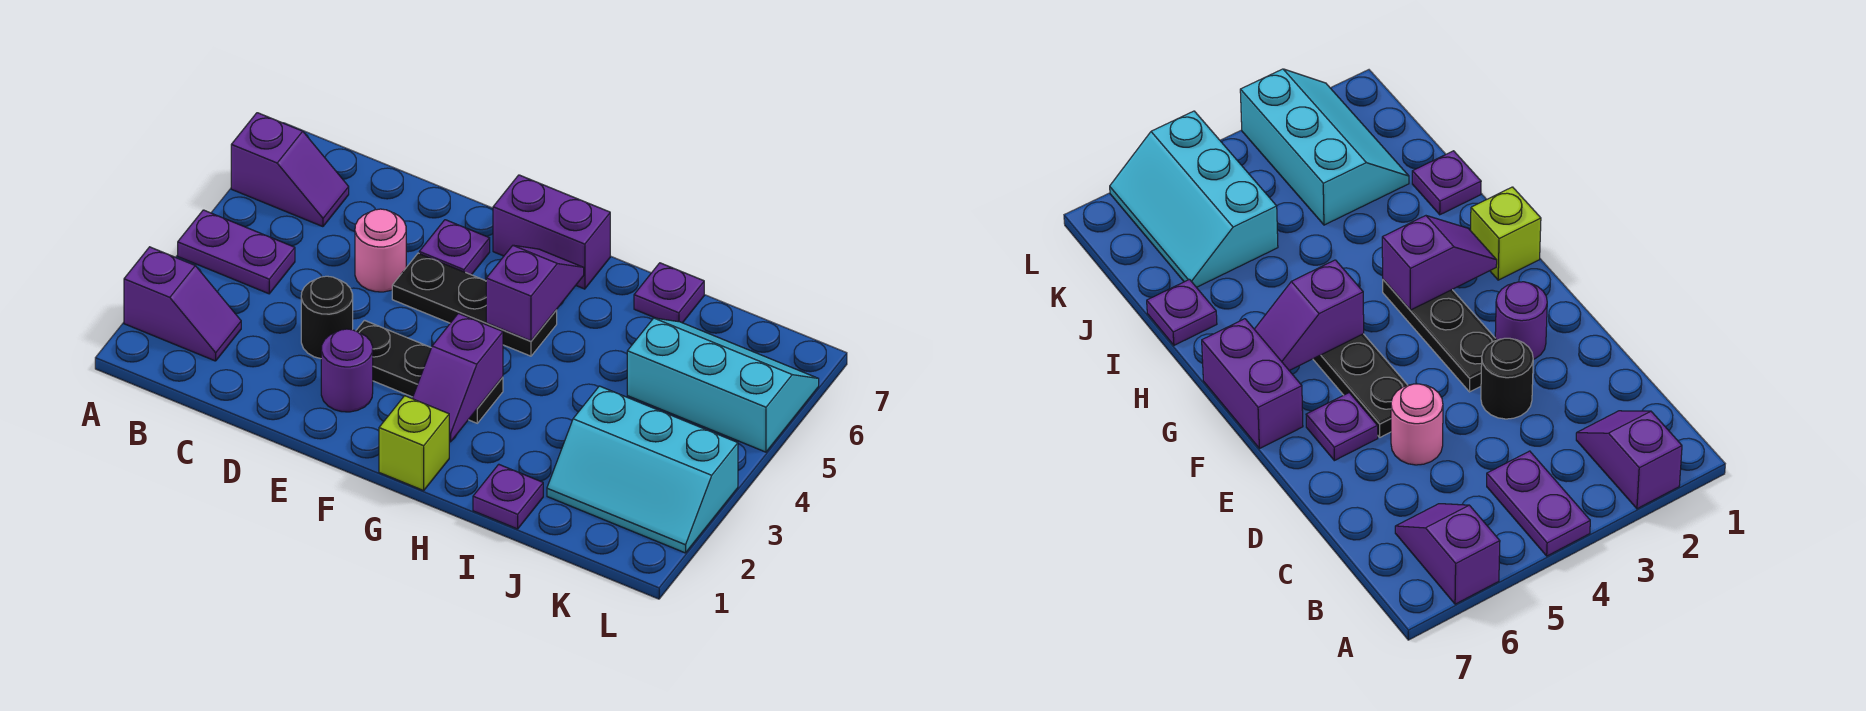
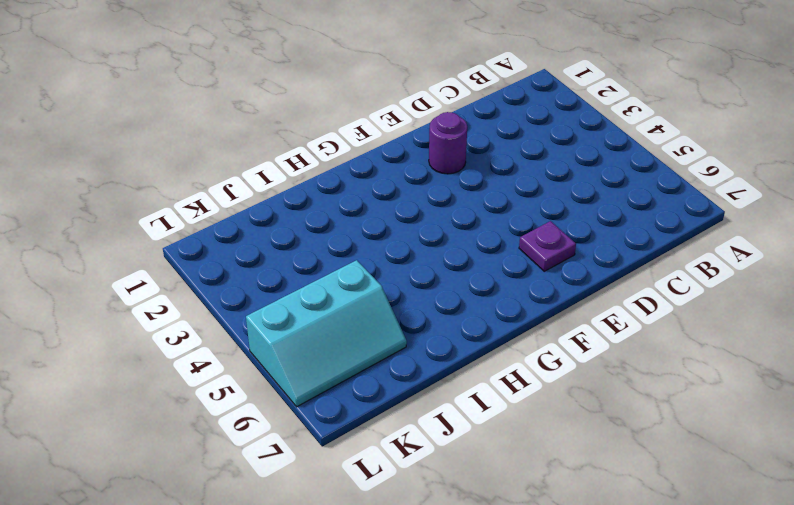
none -> purple slope A2:B2 level 1 top A
none -> purple plate A4:B4 level 1
none -> purple slope A6:B6 level 1 top A

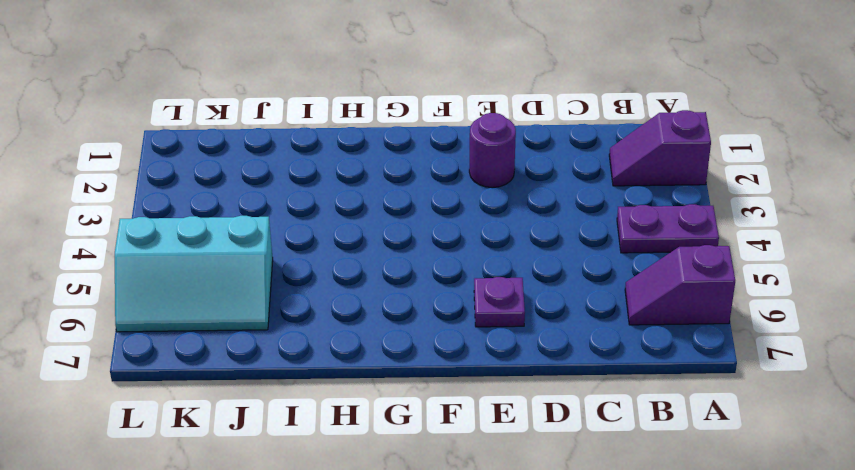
none -> black round brick D3 level 1
none -> pink round brick D5 level 1
none -> black plate E3:G3 level 1

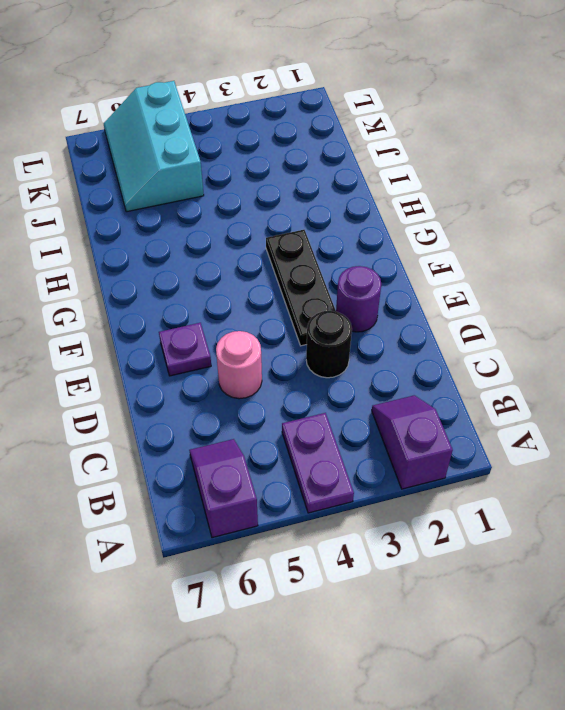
none -> black plate E5:G5 level 1
none -> purple brick F7:G7 level 1
none -> lime brick G1 level 1

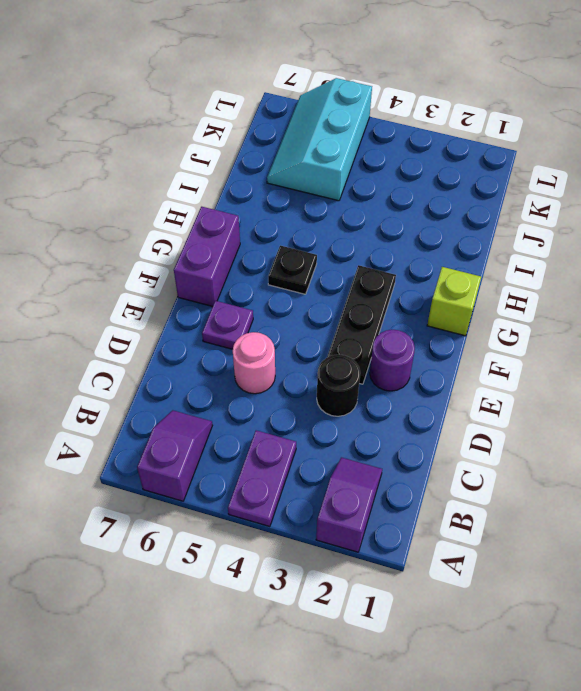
black plate G5 level 1 -> black plate E5:G5 level 1
none -> purple plate I1 level 1
none -> purple plate I7 level 1
none -> cyan slope J2:L3 level 1 top 3

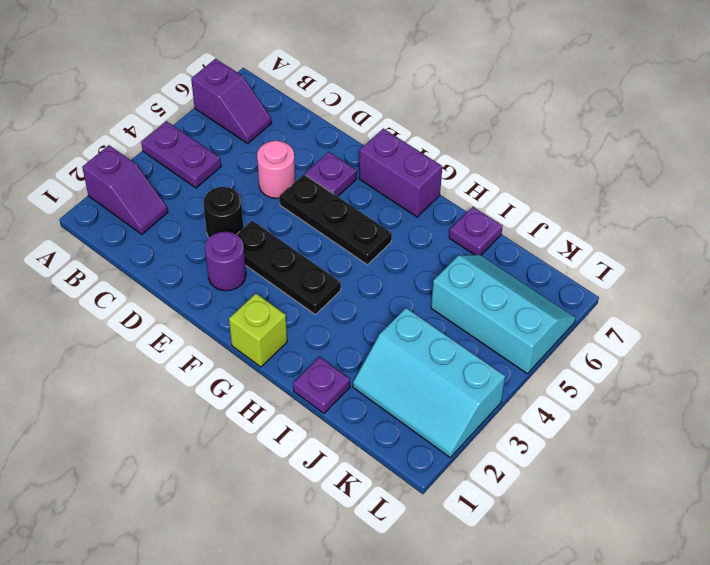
none -> purple slope G2:G3 level 2 top 3
none -> purple slope G5:G6 level 2 top 5

